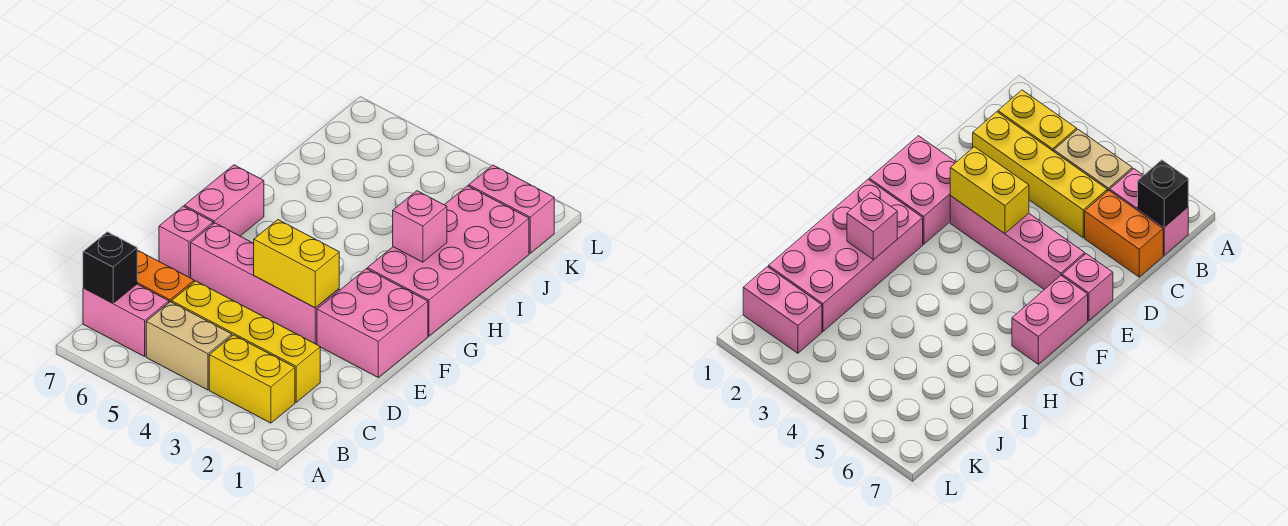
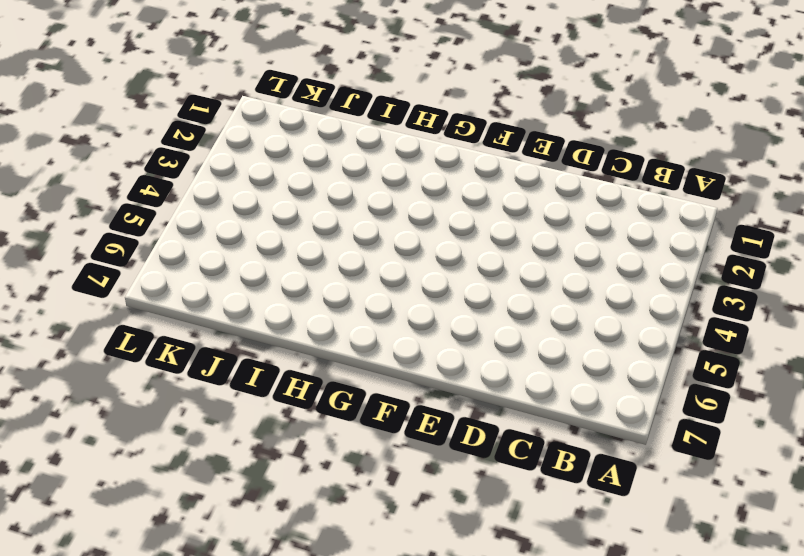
none -> yellow brick B2:B3 level 1
none -> tan brick B4:B5 level 1
none -> pink brick B6:B7 level 1

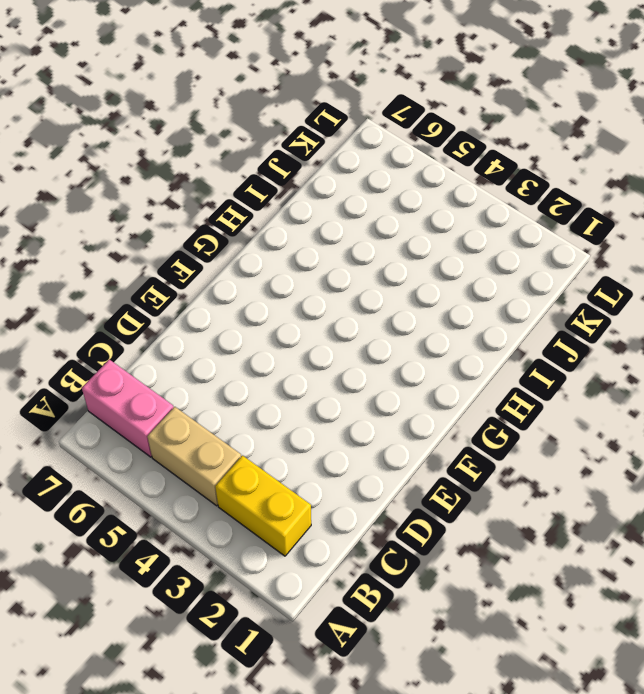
none -> yellow brick C2:C5 level 1
none -> orange brick C6:C7 level 1
none -> pink brick E1:F2 level 1

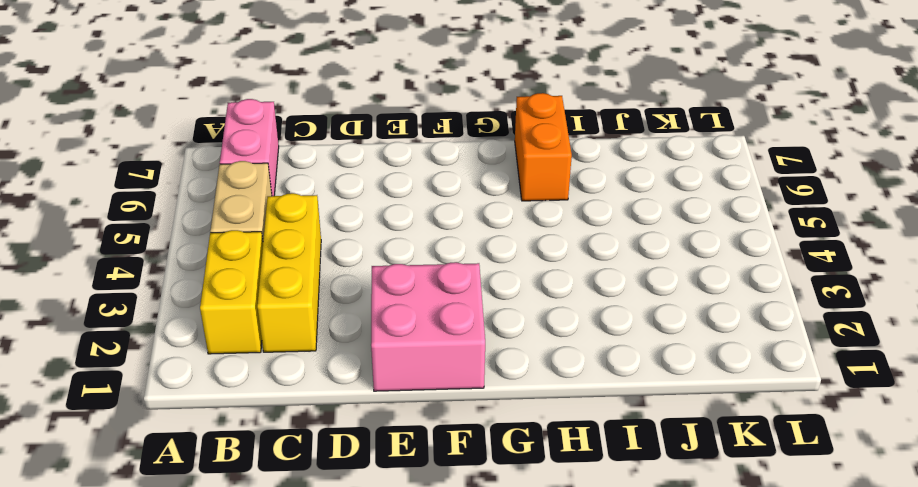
yellow brick C2:C4 level 1 -> yellow brick C2:C5 level 1
orange brick H6:H7 level 1 -> orange brick C6:C7 level 1
none -> pink brick E3:E6 level 1
none -> pink brick E7 level 1
none -> pink brick F7:G7 level 1

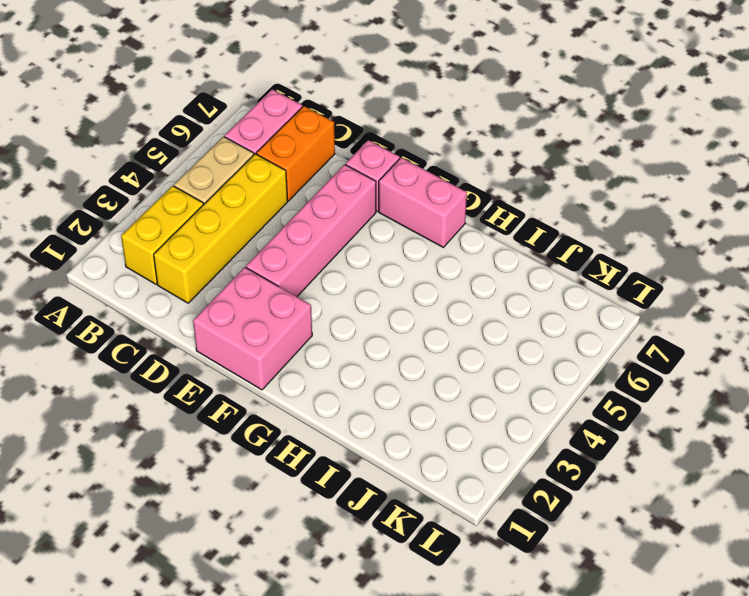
none -> pink brick G1:J2 level 1
none -> pink brick K1:K2 level 1
none -> black brick B7 level 2

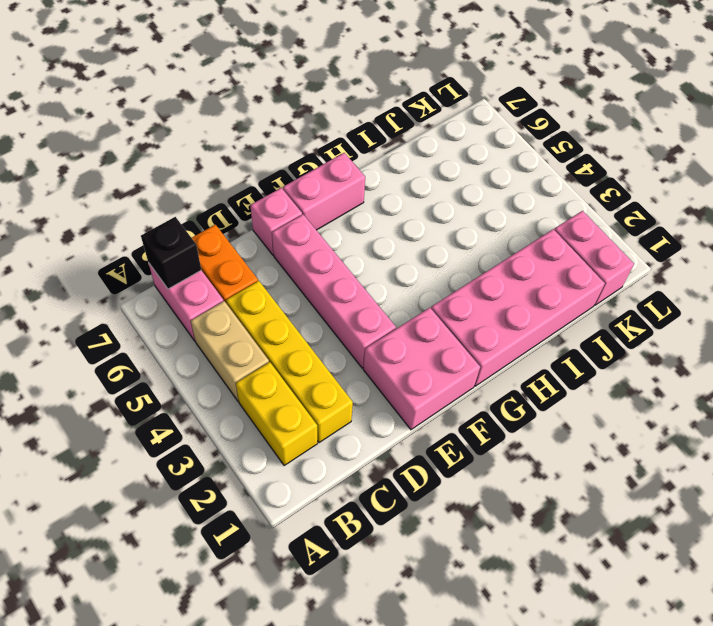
none -> yellow brick E3:E4 level 2
none -> pink brick H2 level 2

